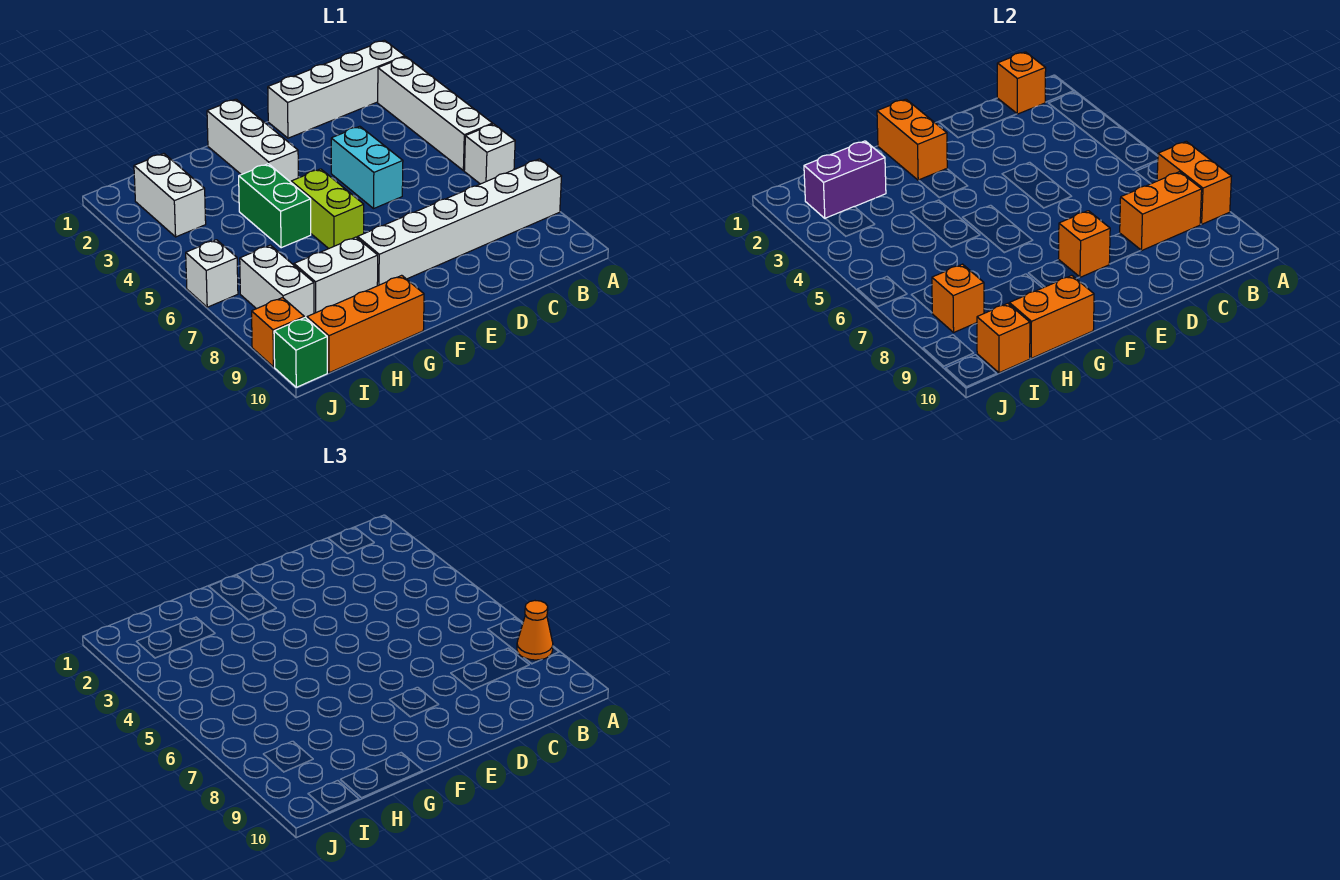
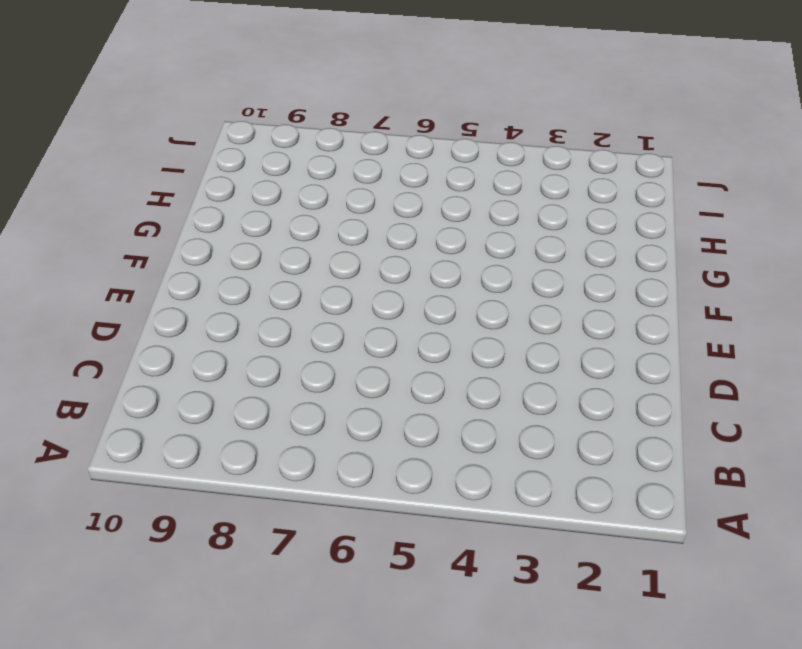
none -> white brick A1:D1 level 1
none -> white brick A2:A5 level 1
none -> white brick A6 level 1

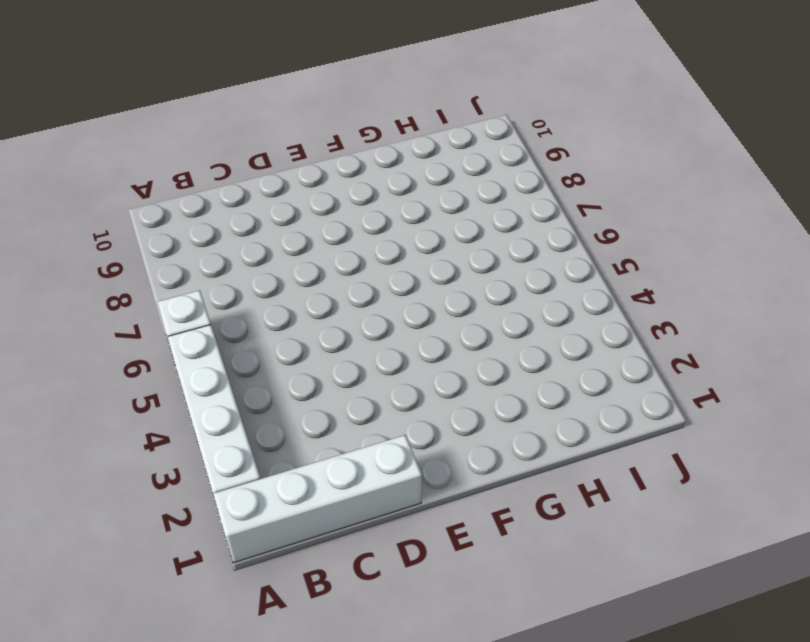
none -> white brick A8:F8 level 1
none -> cyan brick D4:D5 level 1
none -> white brick F1:F3 level 1

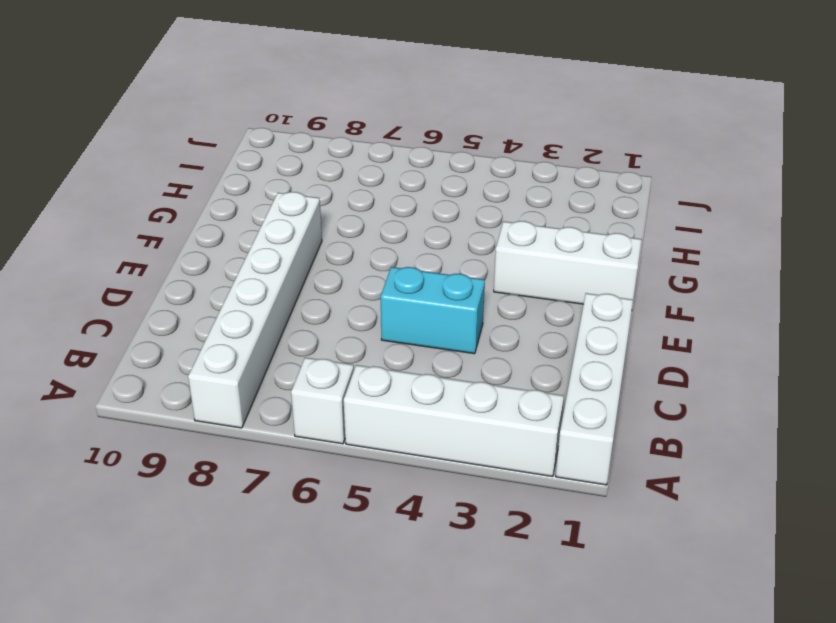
none -> lime brick F5:F6 level 1
none -> green brick G4:G5 level 1
none -> white brick G8:H8 level 1

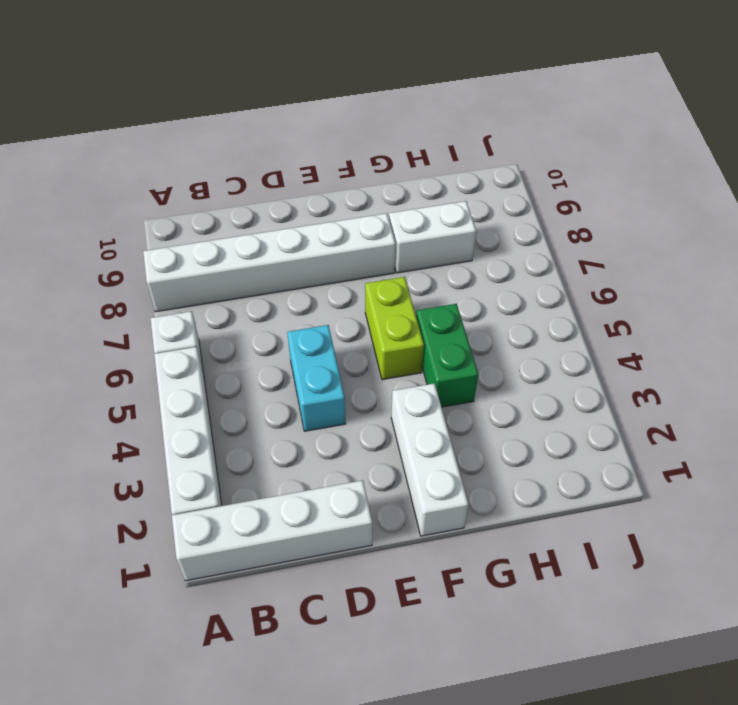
none -> orange brick G10:I10 level 1
none -> white brick I2:I3 level 1
none -> white brick I7:I8 level 1

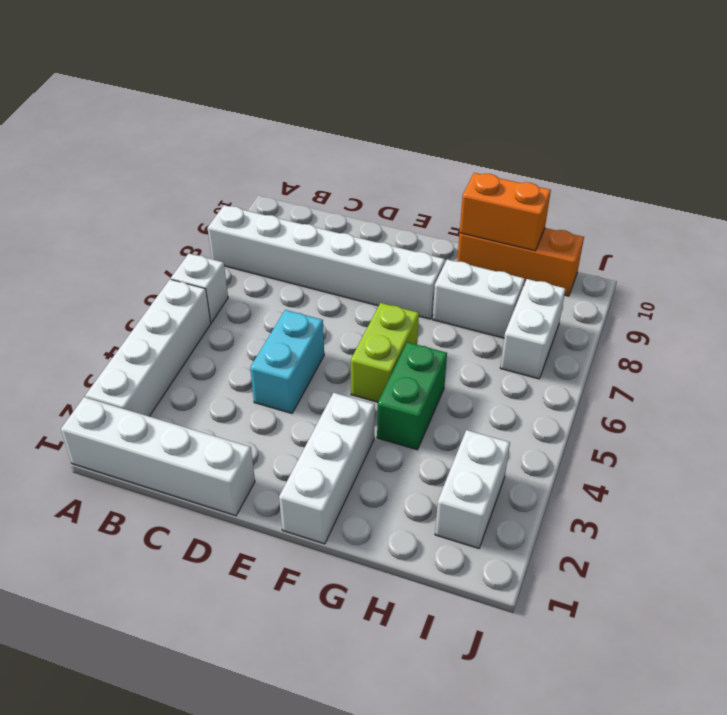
none -> white brick J6 level 1
none -> orange brick J9 level 1
none -> green brick J10 level 1

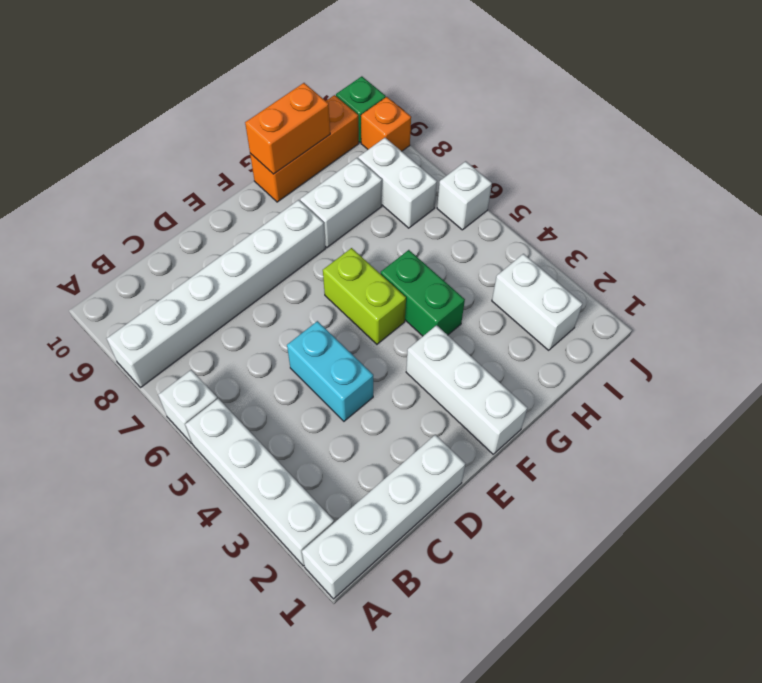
none -> orange brick A7:A8 level 2
none -> orange brick B1 level 2
none -> orange brick B8:C8 level 2

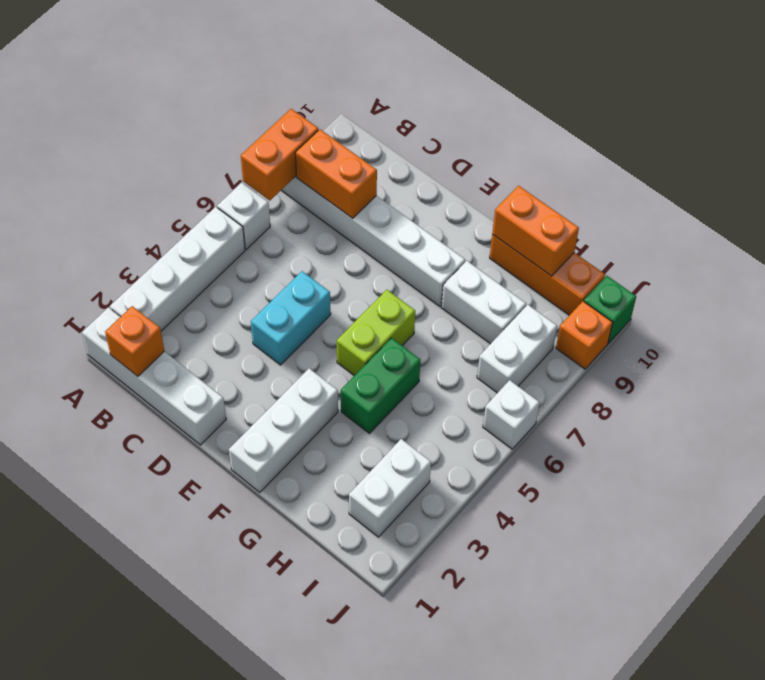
none -> orange brick E8 level 2
none -> orange brick F1:F2 level 2
none -> purple brick H2:I2 level 2

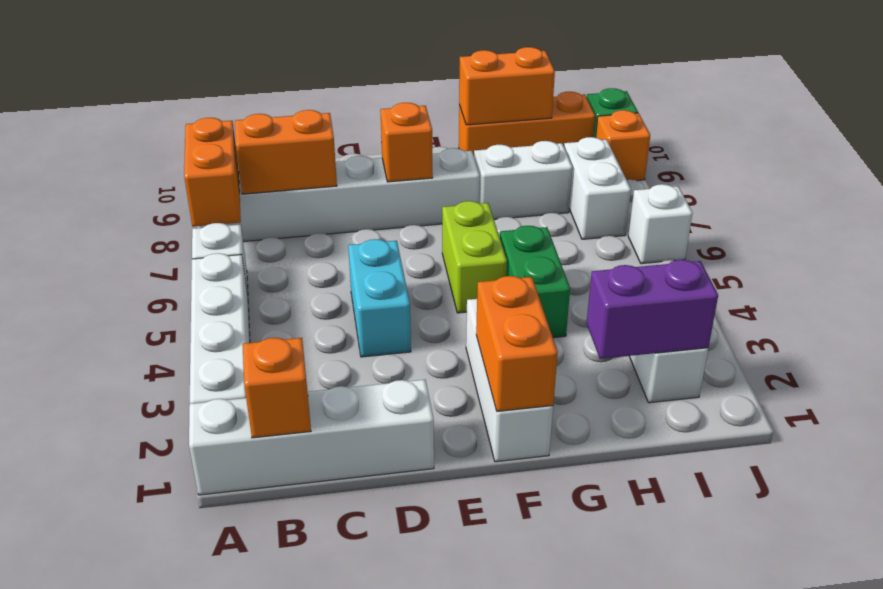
none -> orange brick I8 level 2
none -> orange brick I10 level 2
none -> orange cone A8 level 3

